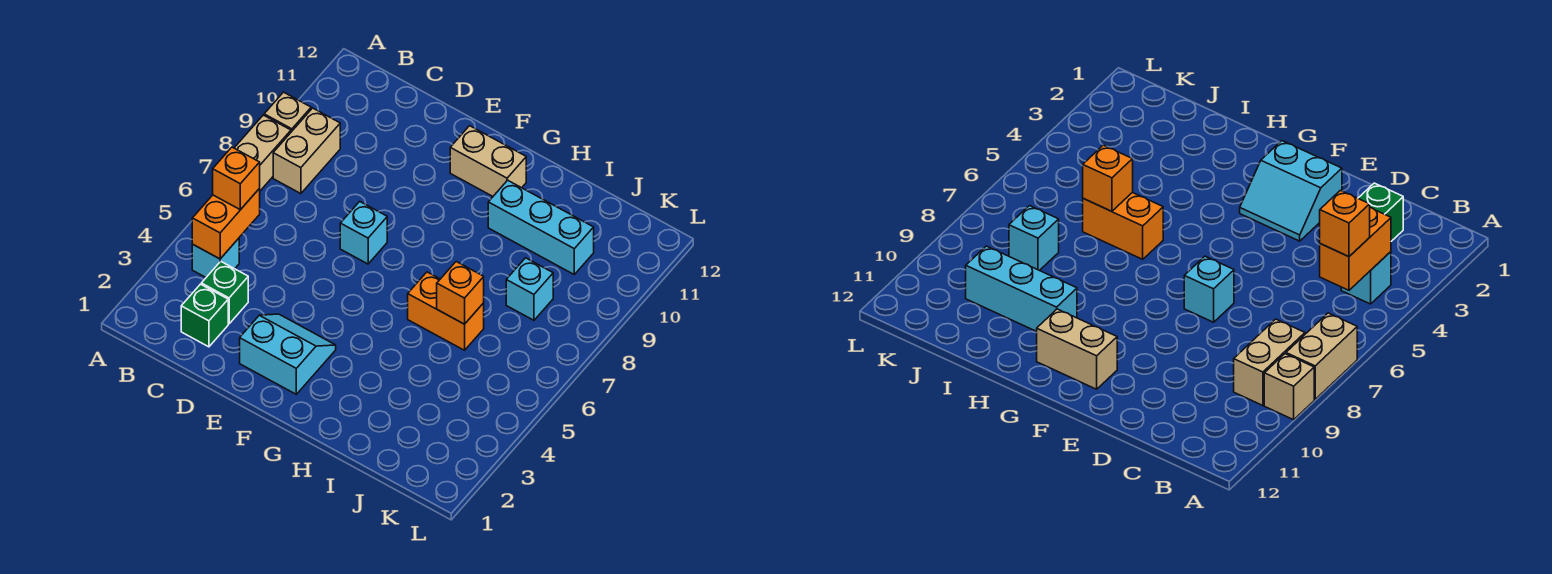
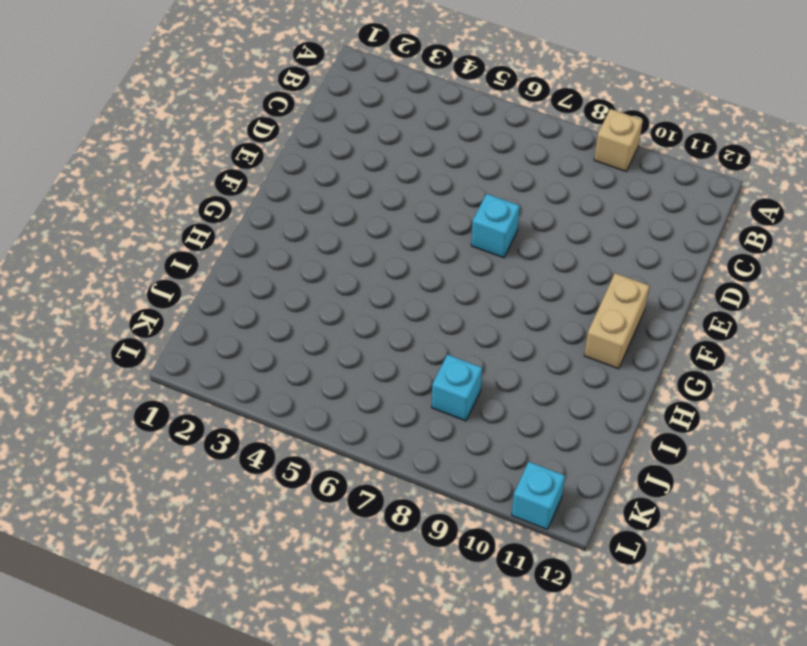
cyan brick L11 level 1 -> cyan brick B4 level 1
none -> tan brick A7:A8 level 1
none -> tan brick B8:B9 level 1
none -> green brick C2 level 1

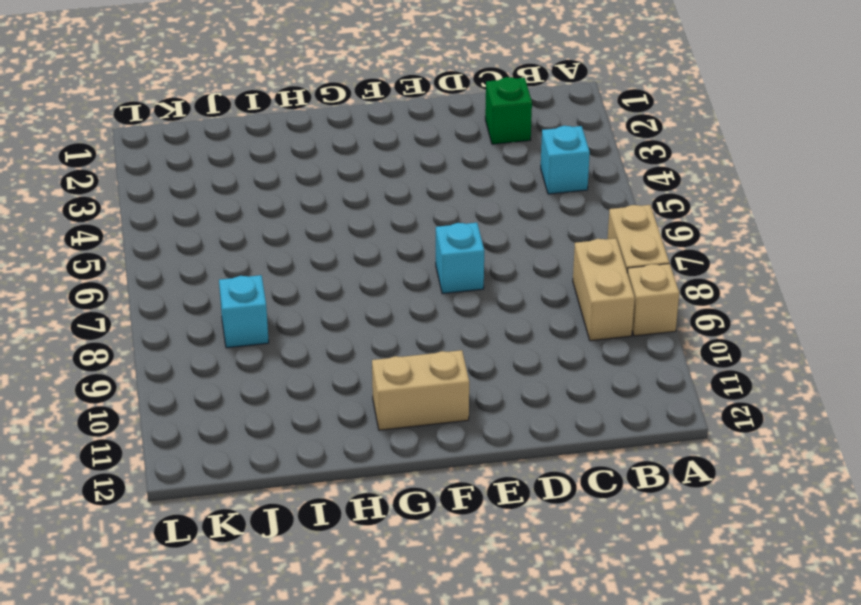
none -> green brick C3 level 1
none -> cyan slope E2:F3 level 1 top 2
none -> orange brick H6:I6 level 1

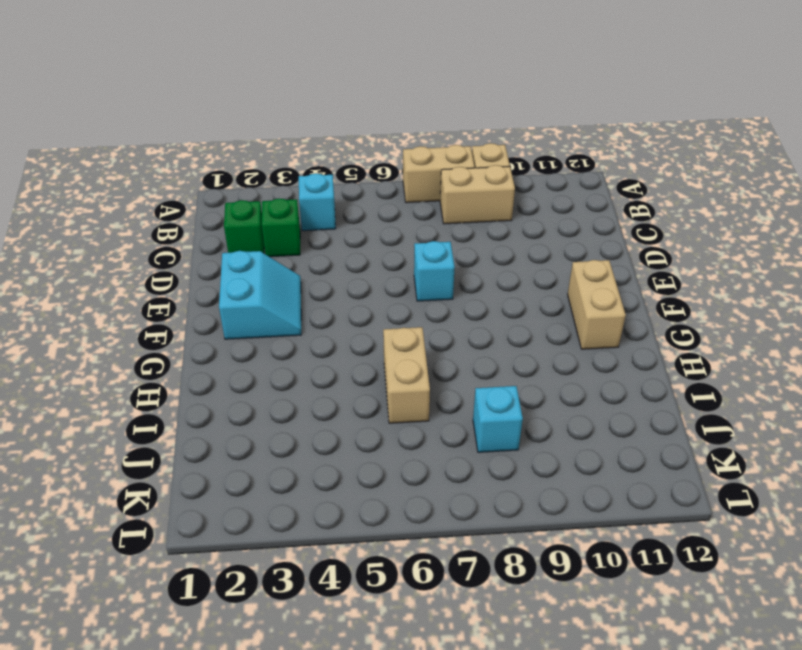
tan brick H6:I6 level 1 -> orange brick H6:I6 level 1
none -> cyan brick H10:J10 level 1
none -> orange brick B4:B5 level 2
none -> orange brick I6 level 2

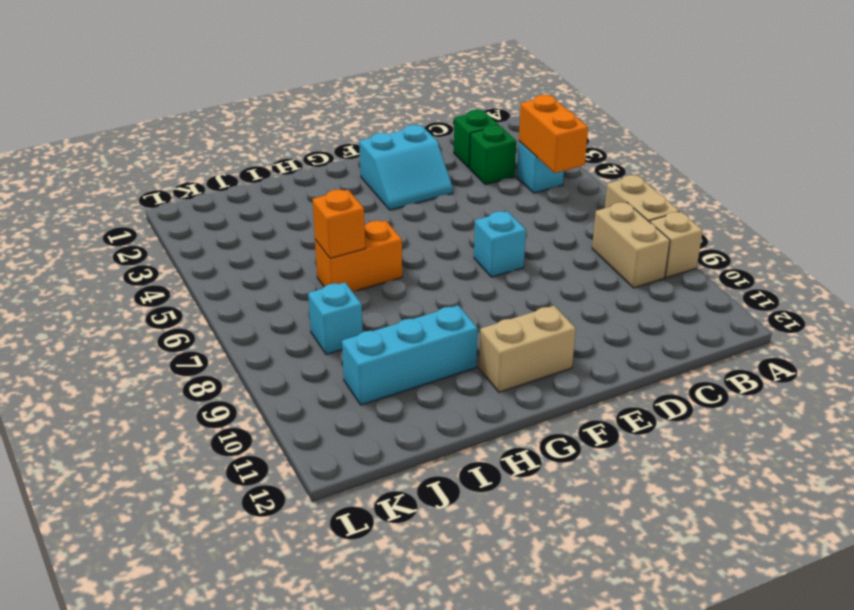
none -> orange brick B5 level 3

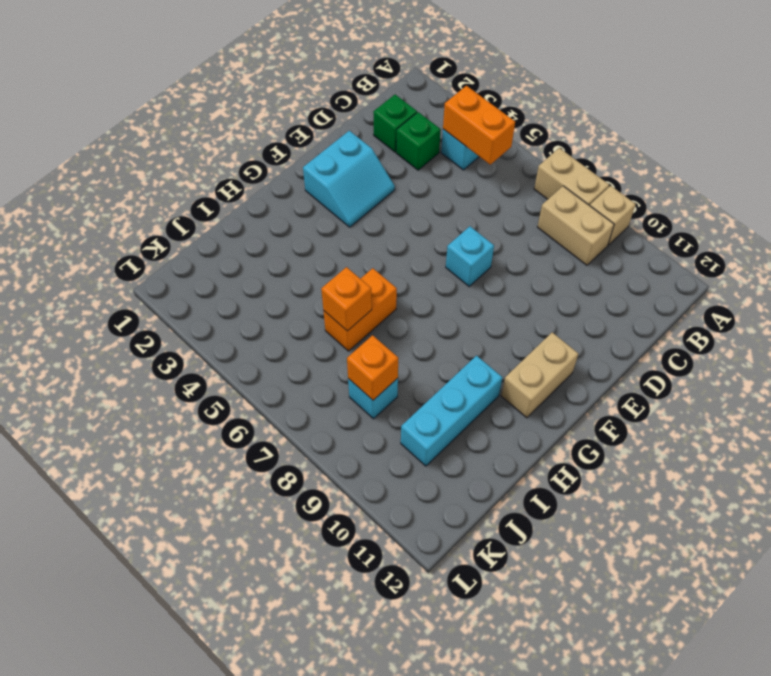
orange brick J8 level 2 -> orange brick B5 level 3

